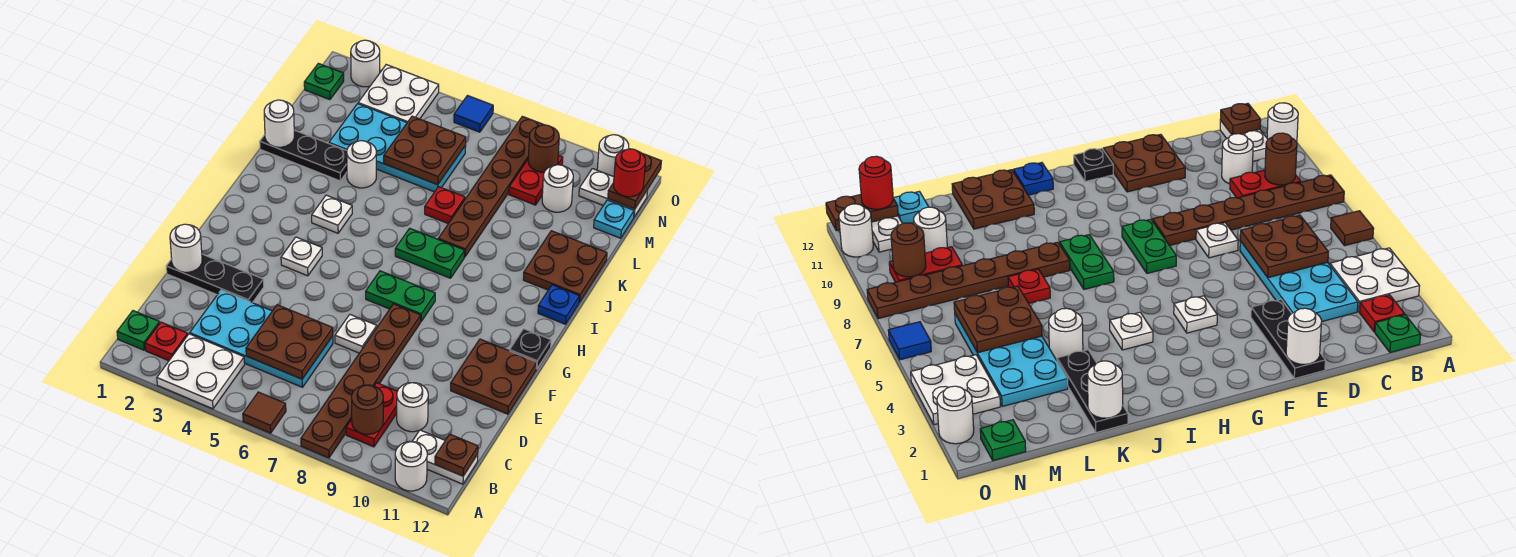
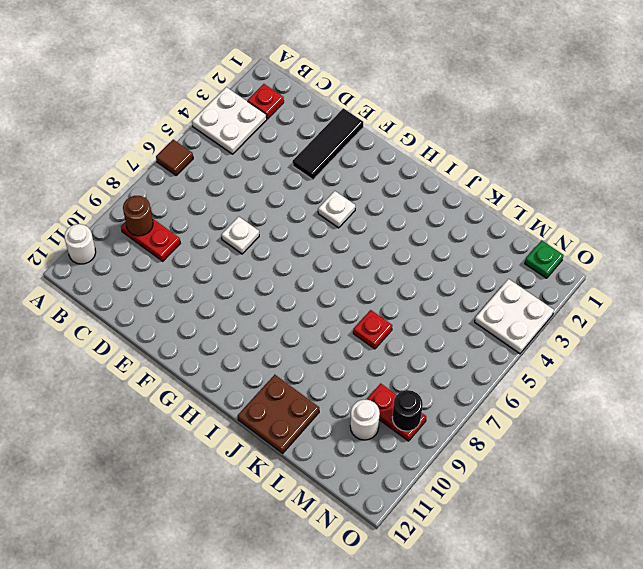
black tile E1:E3 level 1 -> black plate E1:E3 level 1
black round brick N9 level 2 -> brown round brick N9 level 2
none -> brown plate A8:F8 level 1
none -> green plate B1 level 1
none -> white plate B11:B12 level 1
none -> cyan plate C3:D6 level 1

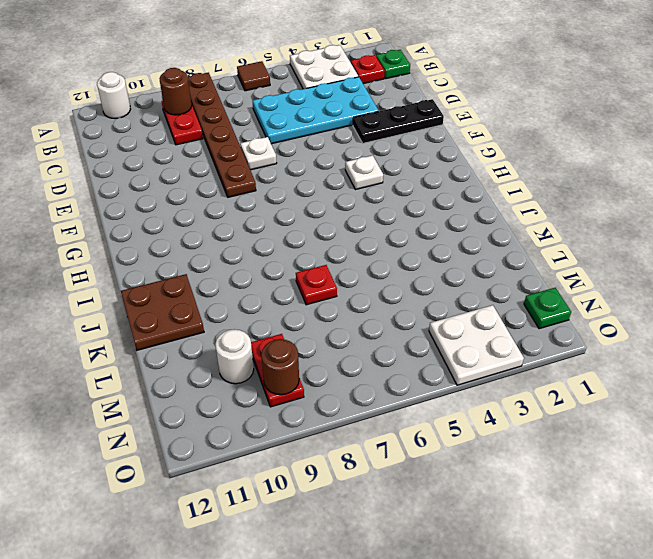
none -> white plate B11:B12 level 1
none -> white round brick C10 level 1
none -> brown plate E11:F12 level 1
none -> green plate G7:G8 level 1

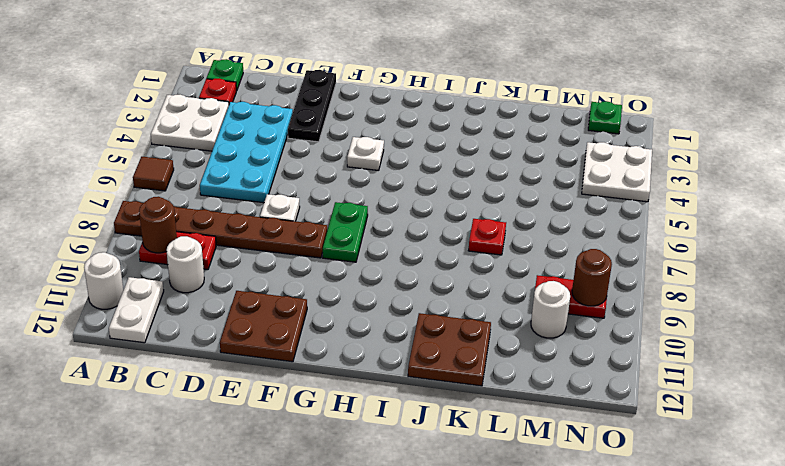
none -> black plate G12 level 1
none -> white plate I4 level 1
none -> green plate I7:I8 level 1
none -> blue plate I12 level 1

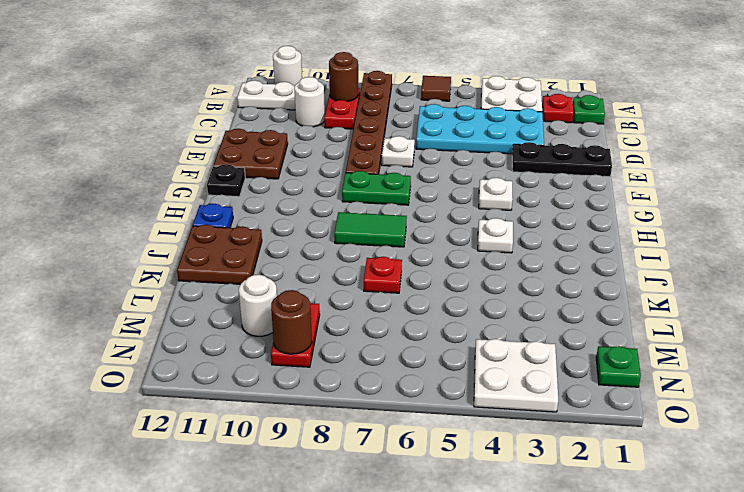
green tile I7:I8 level 1 -> green plate I7:I8 level 1
none -> brown plate J8:O8 level 1
none -> black plate K1:K3 level 1
none -> white round brick K4 level 1
none -> cyan plate L3:M6 level 1

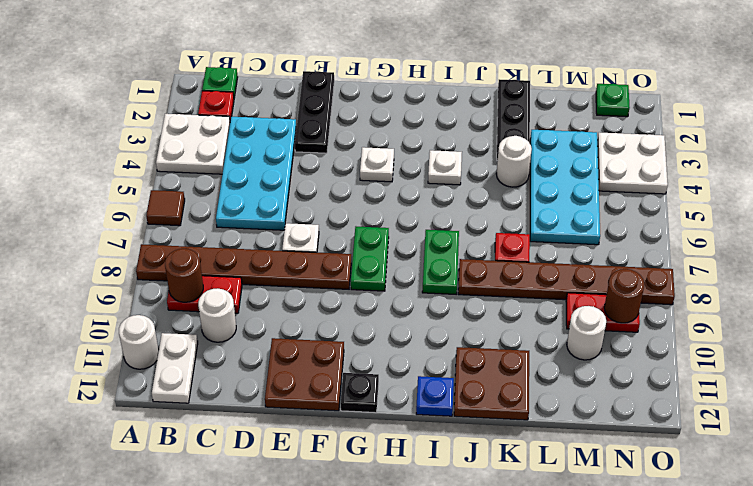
none -> cyan plate M12 level 1
none -> white plate N11:N12 level 1
none -> white round brick O2 level 1
none -> blue tile O6 level 1

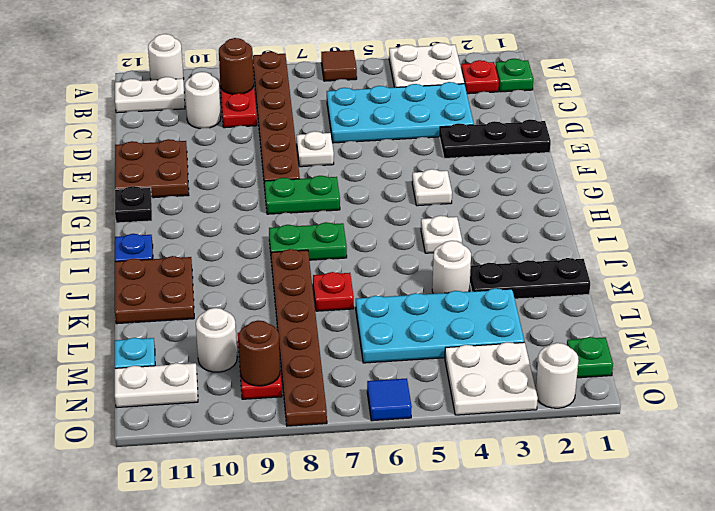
none -> white round brick O11 level 1
none -> brown plate B12 level 2
none -> brown plate C5:D6 level 2
none -> white round brick E1 level 2

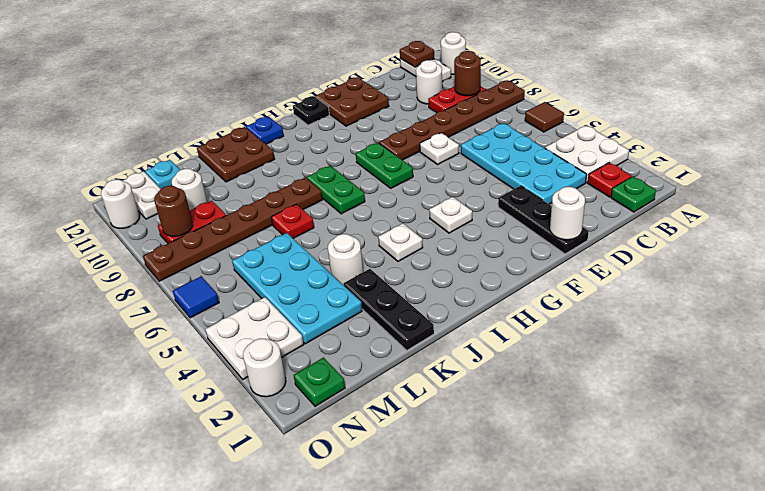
none -> brown plate C5:D6 level 2
none -> white round brick K1 level 2
none -> brown plate L5:M6 level 2
none -> brown plate N12:O12 level 2

